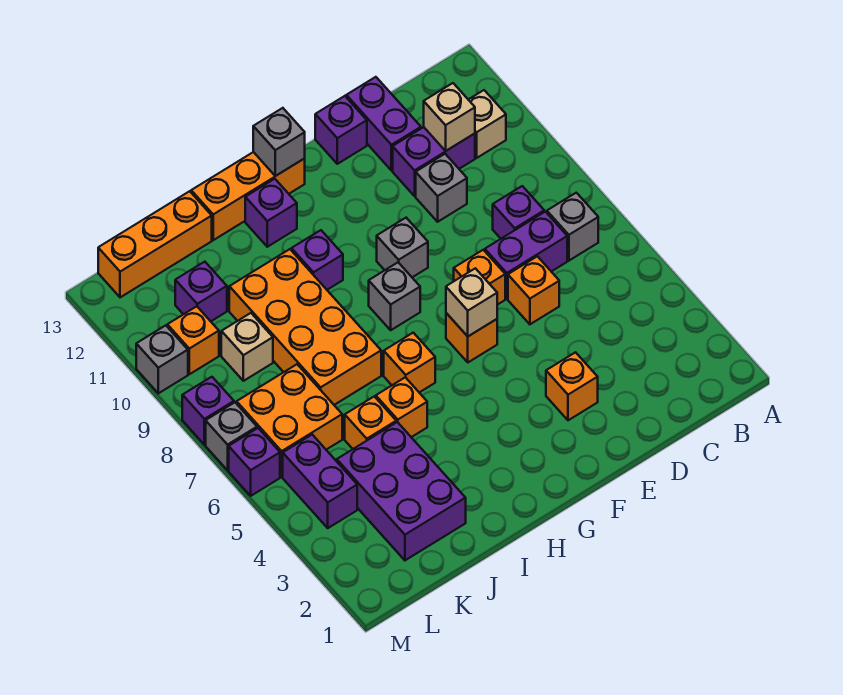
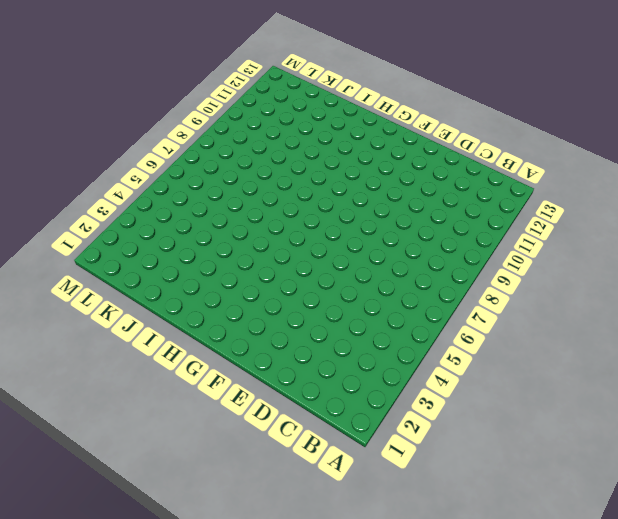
none -> grey brick B7 level 1
none -> tan brick B11 level 1
none -> purple brick C7:D7 level 1
none -> purple brick C8 level 1

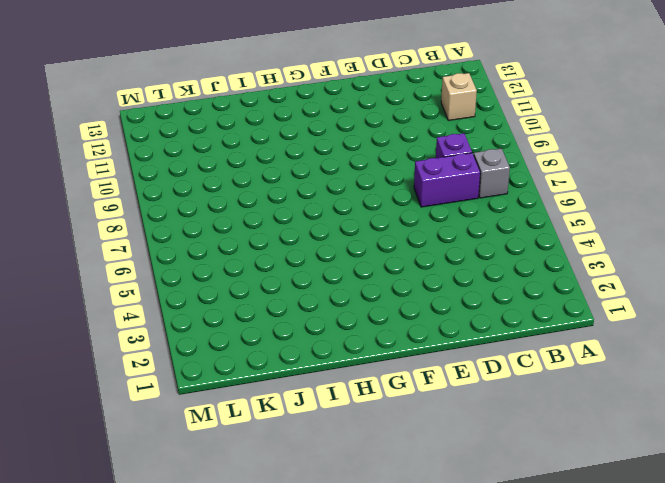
none -> purple brick C11:D11 level 1
none -> orange brick D6 level 1
none -> grey brick D10 level 1
none -> purple brick D12:D13 level 1

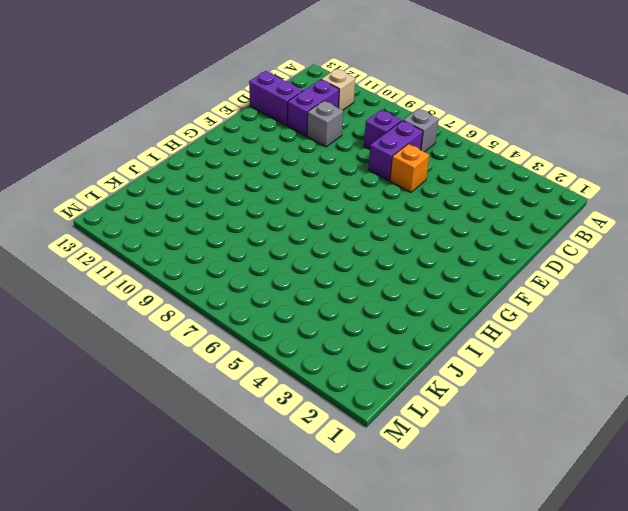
none -> orange brick E3 level 1
none -> orange brick E7 level 1
none -> purple brick E13 level 1
none -> orange brick F6 level 1

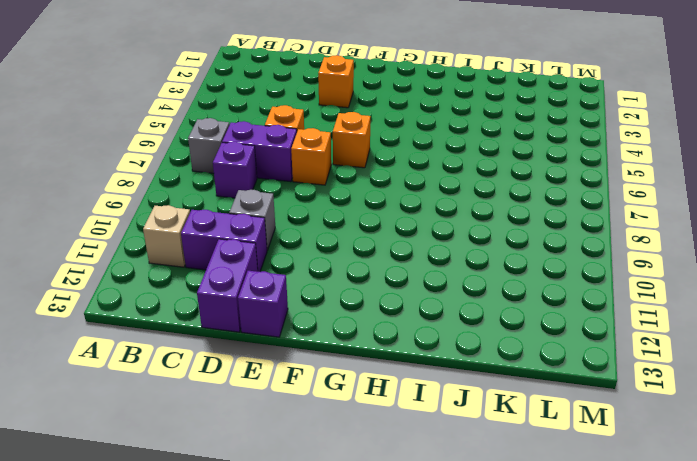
none -> grey brick F9 level 1
none -> grey brick G8 level 1
none -> orange brick G13:I13 level 1
none -> orange brick H6 level 1

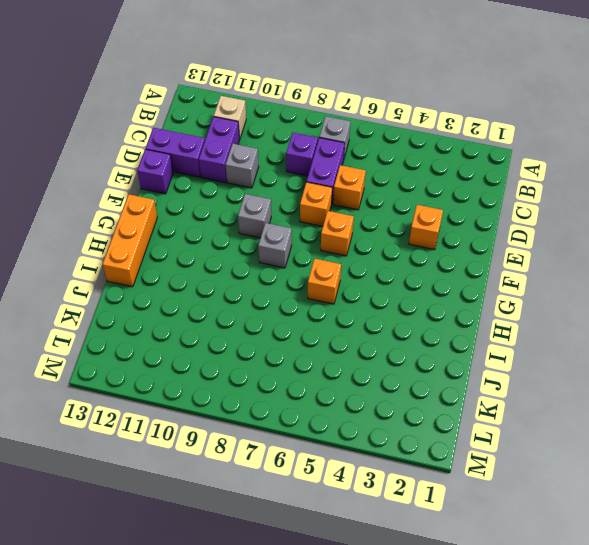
none -> purple brick H10 level 1
none -> purple brick H12 level 1
none -> orange brick I5 level 1
none -> orange brick I7:J10 level 1

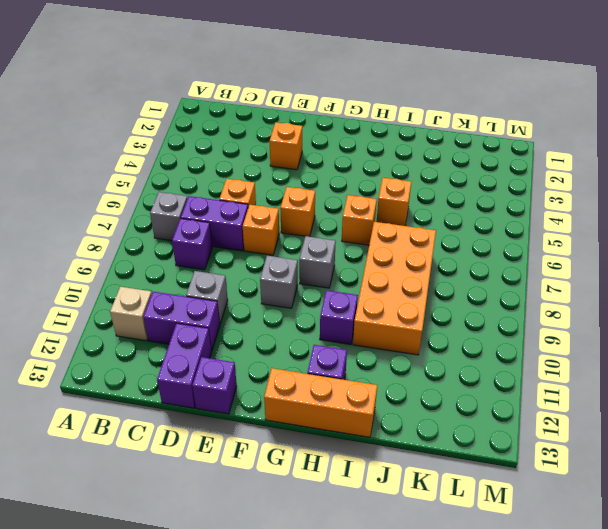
none -> purple brick J2:K4 level 1
none -> orange brick J5 level 1
none -> orange brick J13:L13 level 1
none -> orange brick K6:L7 level 1

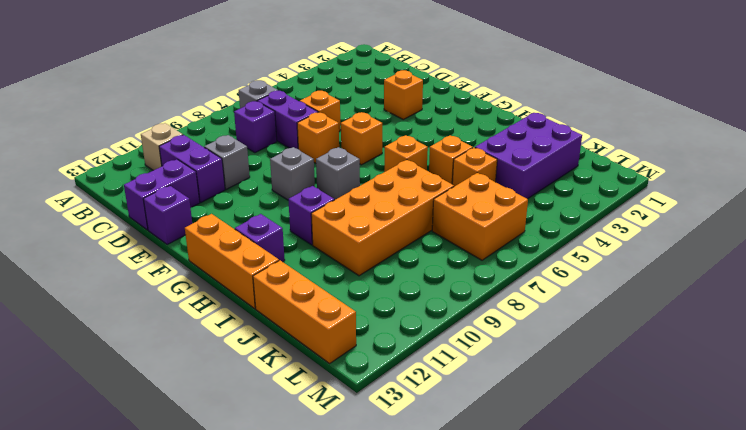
none -> tan brick K9 level 1
none -> purple brick K11 level 1
none -> purple brick L4:L5 level 1
none -> orange brick L10 level 1

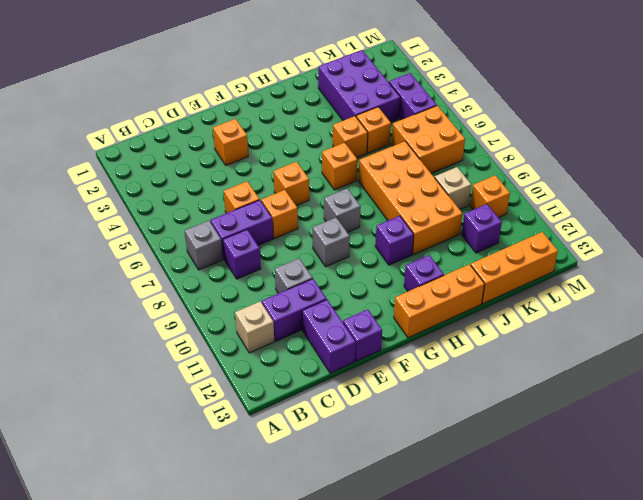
none -> purple brick M6 level 1
none -> grey brick M7 level 1
none -> purple brick M8 level 1
none -> grey brick M10 level 1

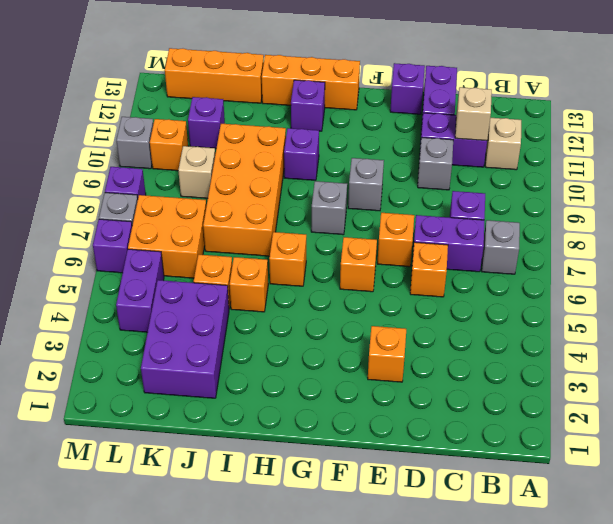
none -> tan brick F6 level 2
none -> grey brick G13 level 2

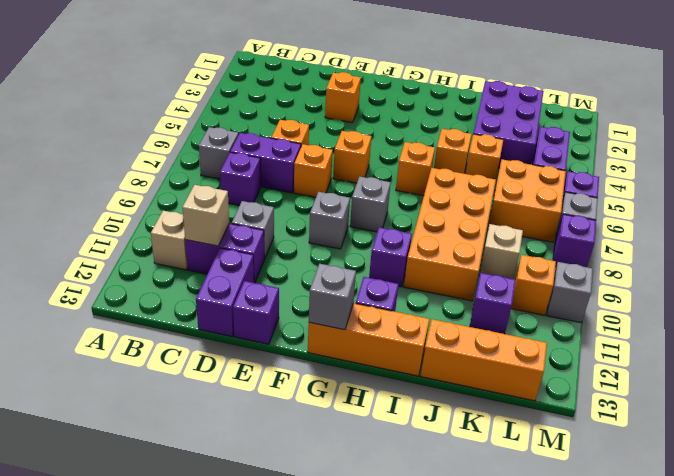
none -> tan brick F6 level 2

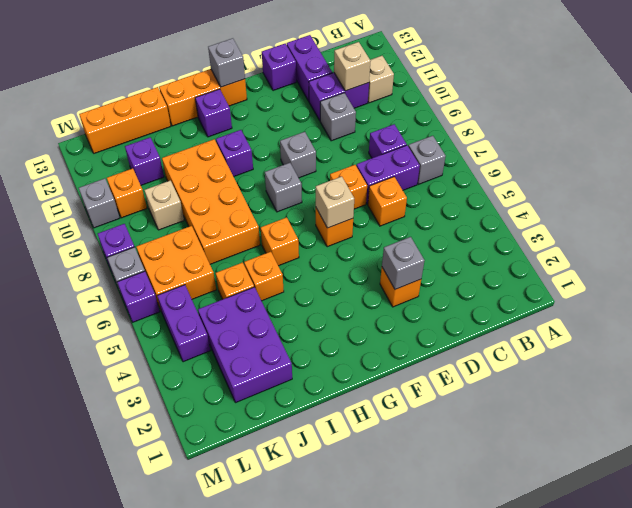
grey brick E3 level 2 -> none

